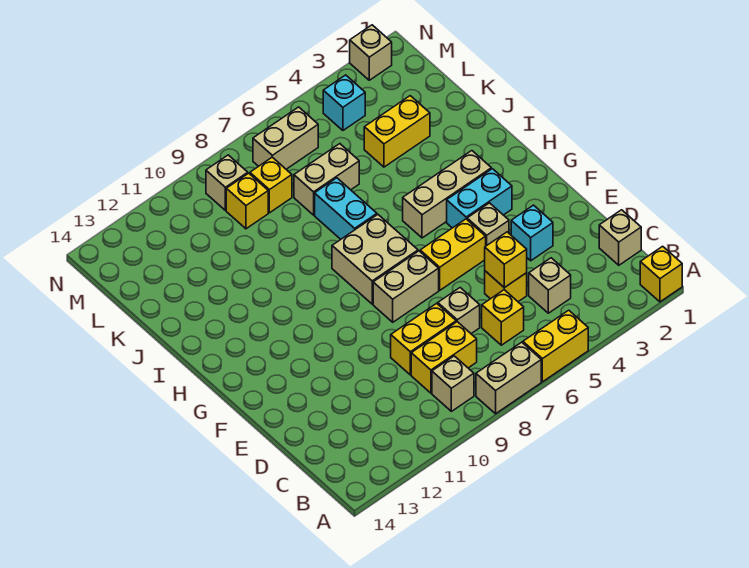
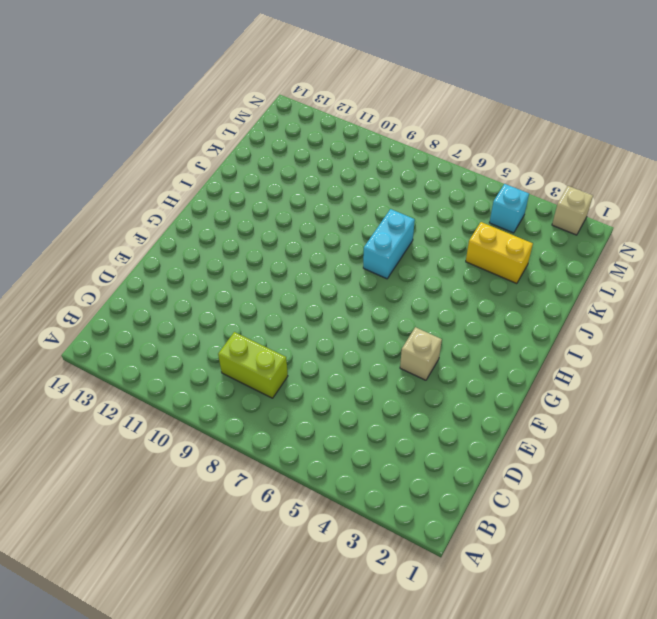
lime brick C8:C9 level 1 -> yellow brick C8:C9 level 1
none -> yellow brick A1 level 1
none -> yellow brick A5:A6 level 1
none -> tan brick A7:A8 level 1

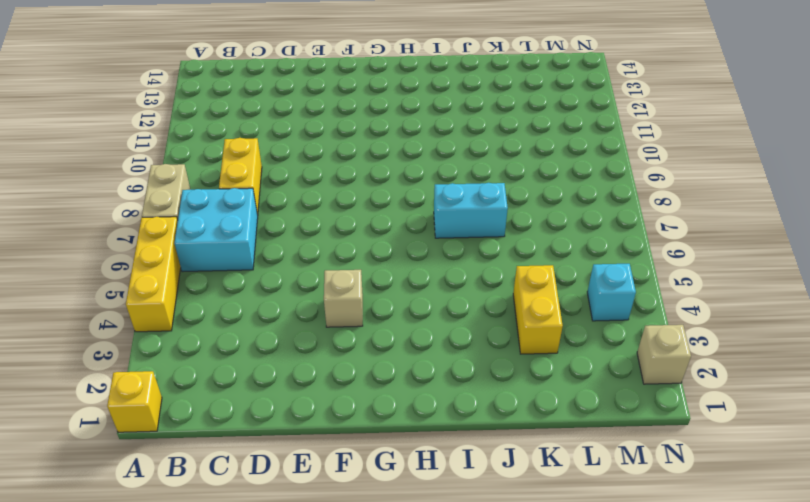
yellow brick A4:A6 level 1 -> yellow brick A5:A6 level 1
cyan brick B6:C7 level 1 -> yellow brick C6 level 1
none -> tan brick B9 level 1
none -> tan brick C1 level 1
none -> tan brick C4 level 1

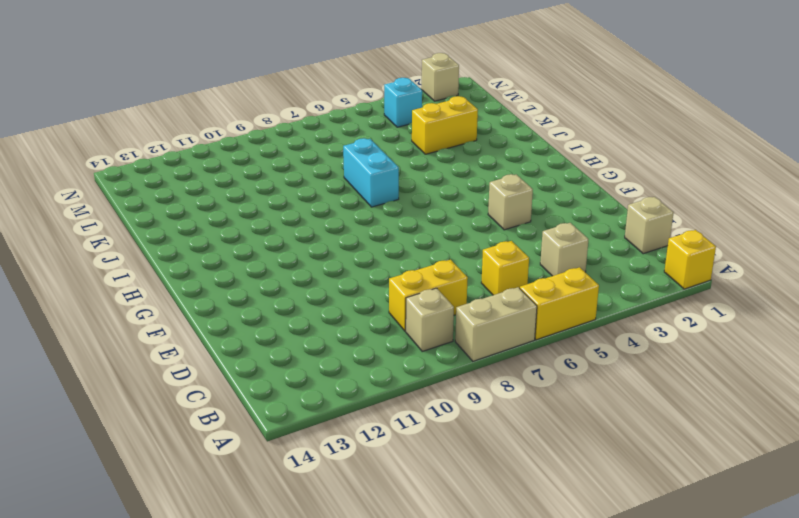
none -> yellow brick D5 level 1
none -> tan brick D7 level 1
none -> yellow brick D8:D9 level 1

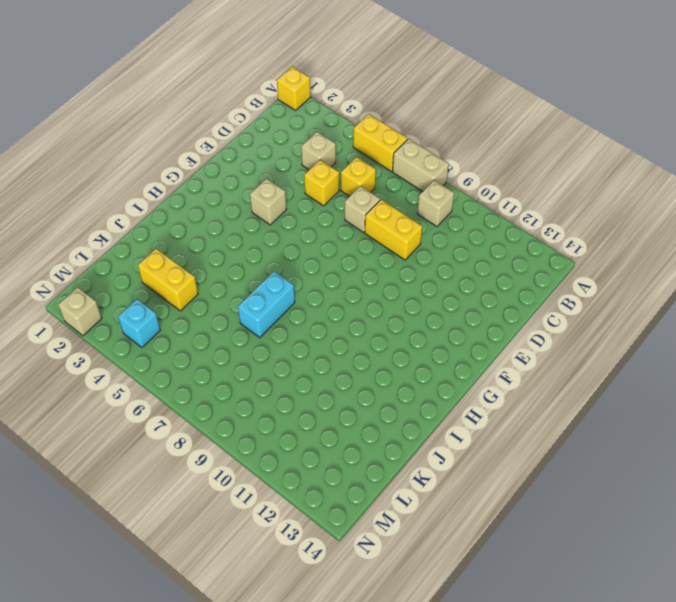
none -> tan brick C1 level 1
none -> yellow brick C8:C9 level 1
none -> cyan brick E3 level 1

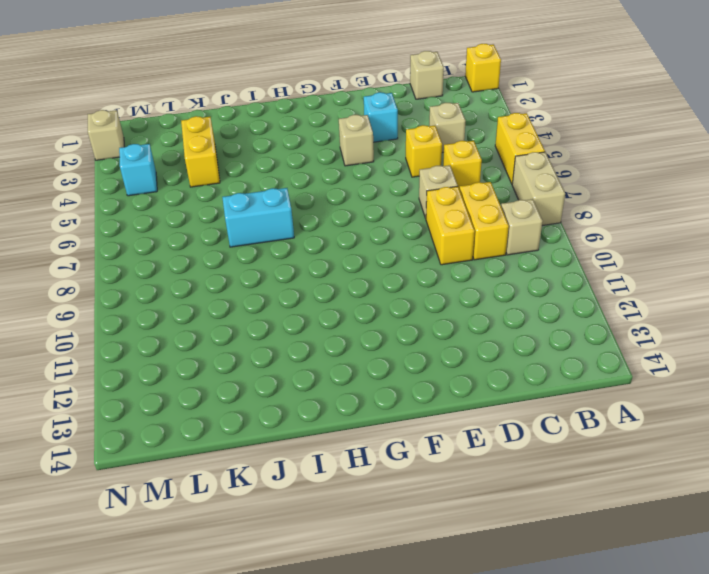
none -> yellow brick F5:F6 level 1
none -> tan brick F7:F8 level 1
none -> cyan brick G3:G4 level 1

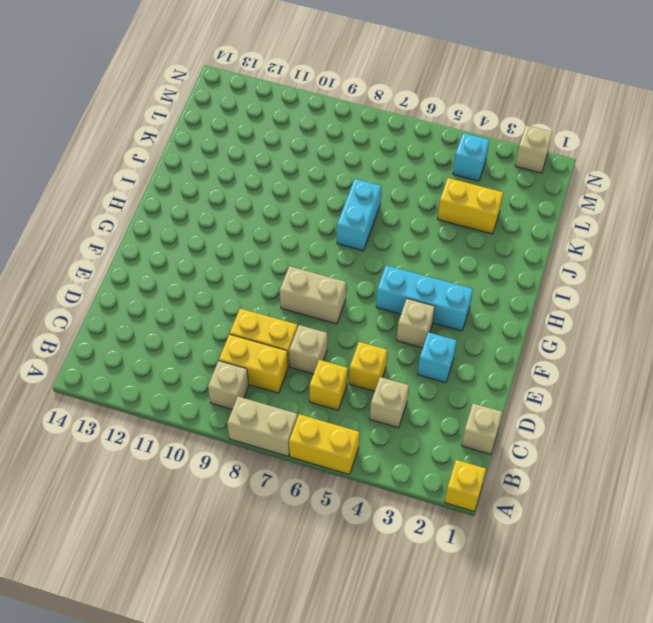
cyan brick G3:G5 level 1 -> cyan brick G3:G4 level 1
none -> yellow brick F5:F6 level 1
none -> tan brick G7:H8 level 1
none -> tan brick H3:H5 level 1

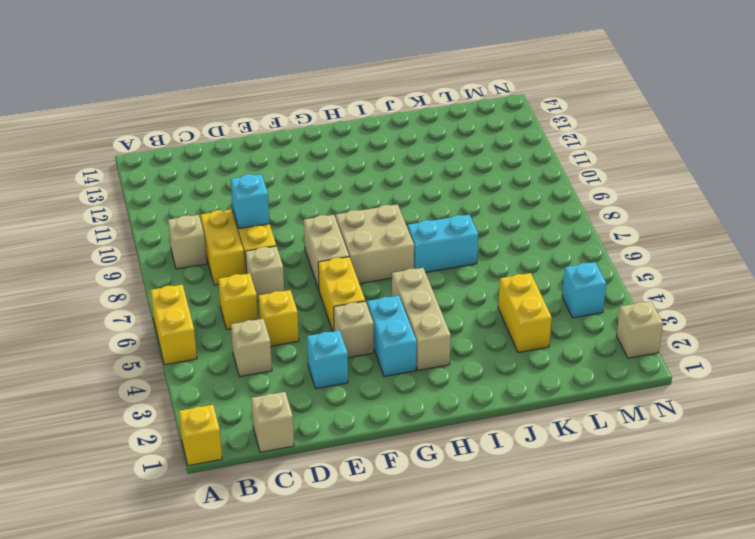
cyan brick D9 level 2 -> none
none -> tan brick A7:A8 level 1
none -> tan brick K6:K7 level 1
none -> yellow brick L8 level 1

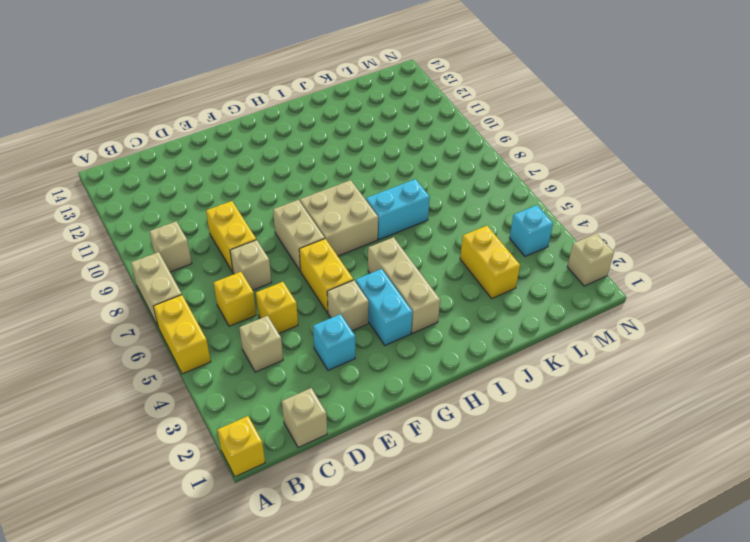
none -> yellow brick C8:C9 level 1
none -> tan brick K6:K7 level 1
none -> yellow brick L8 level 1

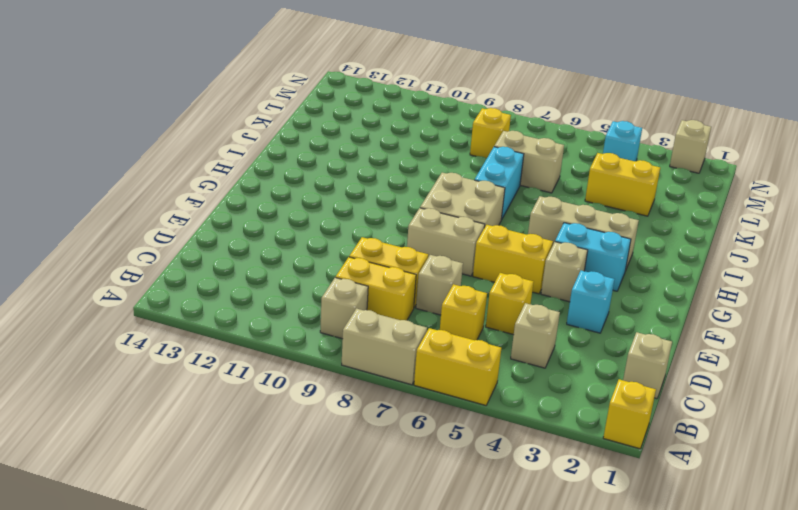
none -> yellow brick L9 level 1
none -> tan brick M6:M7 level 1
none -> tan brick M9 level 1

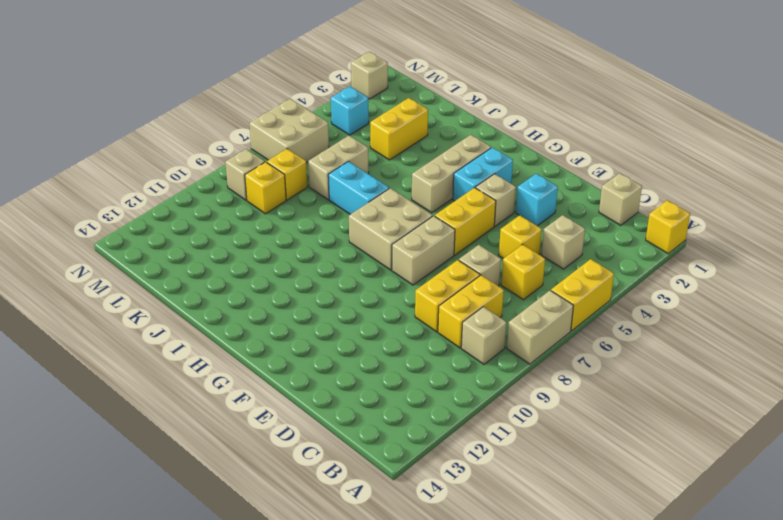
tan brick M6:N7 level 1 -> tan brick M6:M7 level 1
none -> yellow brick D5 level 2

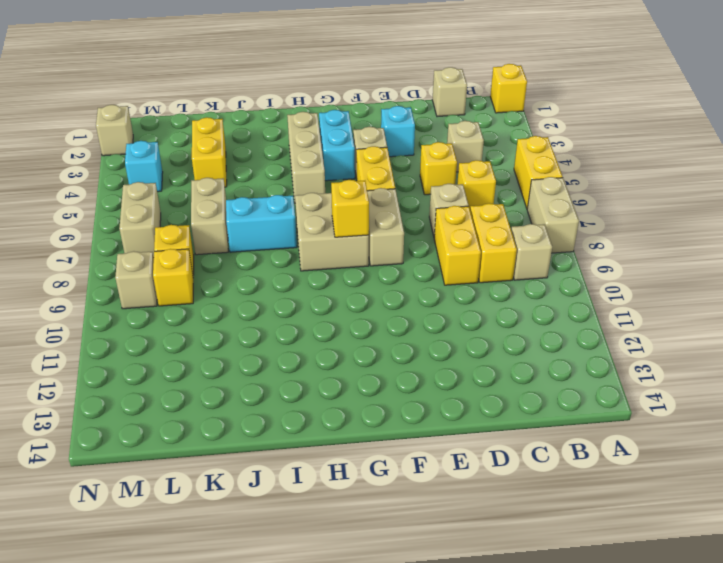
yellow brick G8 level 2 -> yellow brick D5 level 2

